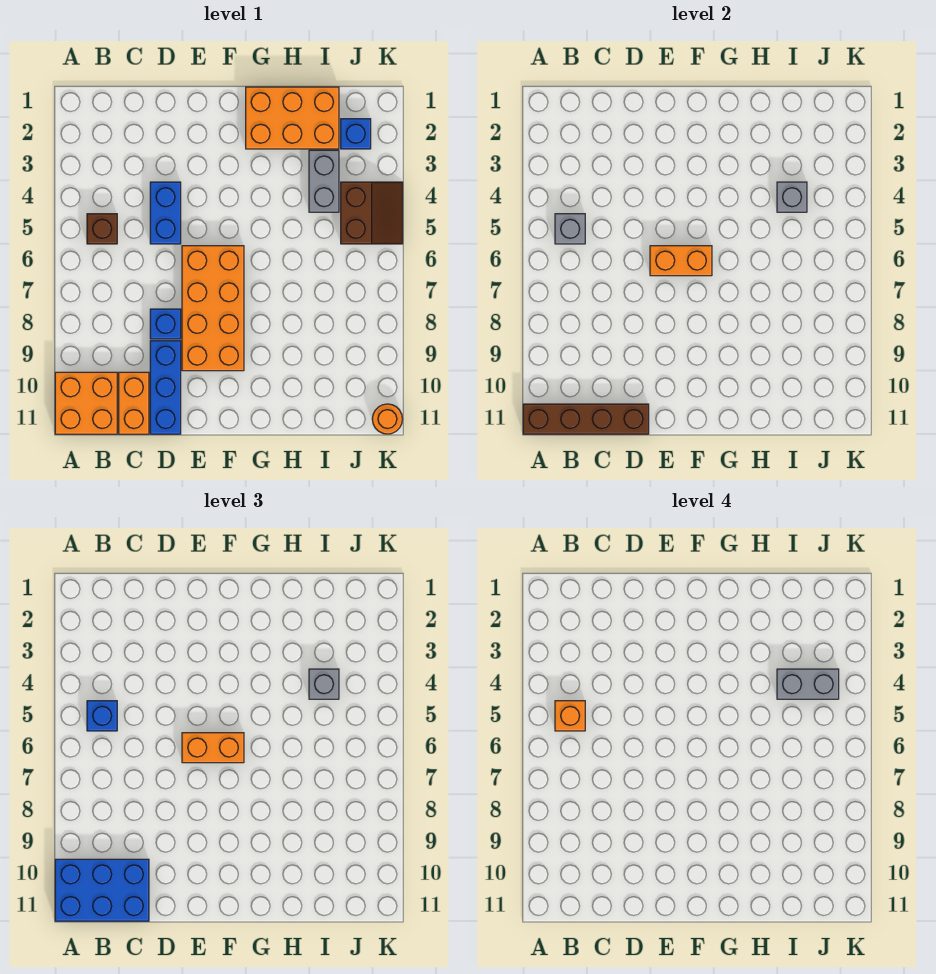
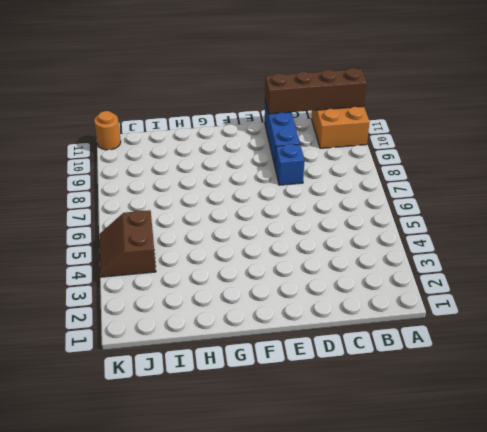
none -> brown brick B5 level 1
none -> orange brick C10:C11 level 1
none -> blue brick D4:D5 level 1

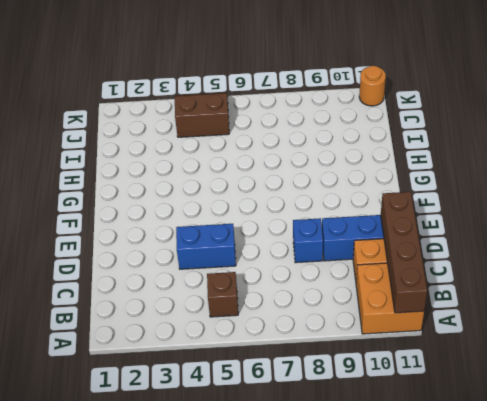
none -> orange brick E6:F9 level 1
none -> orange brick G1:I2 level 1
none -> grey brick I3:I4 level 1

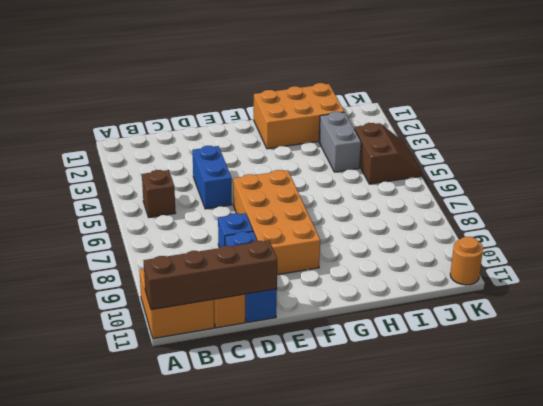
none -> blue brick J2 level 1
none -> grey brick B5 level 2
none -> orange brick E6:F6 level 2

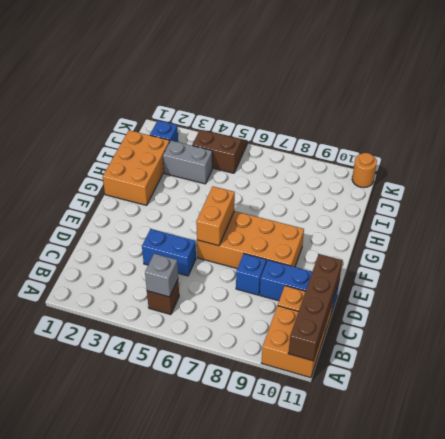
none -> grey brick I4 level 2
none -> blue brick A10:C11 level 3
none -> blue brick B5 level 3

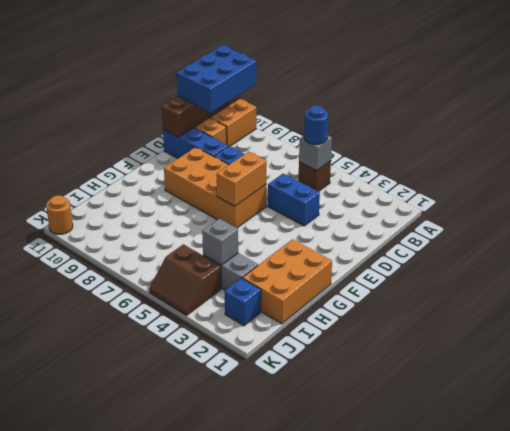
blue round brick B5 level 3 -> blue brick B5 level 3
none -> orange brick E6:F6 level 3
none -> grey brick I4 level 3
none -> orange brick B5 level 4

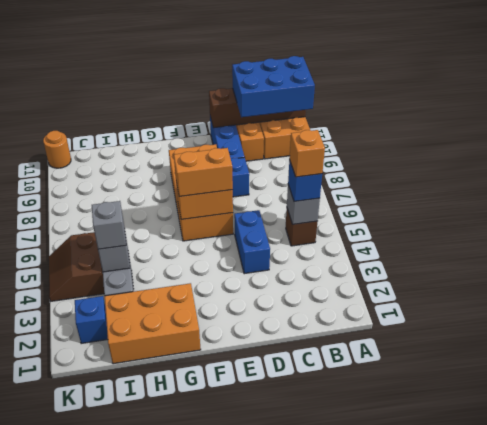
none -> grey brick I4:J4 level 4

